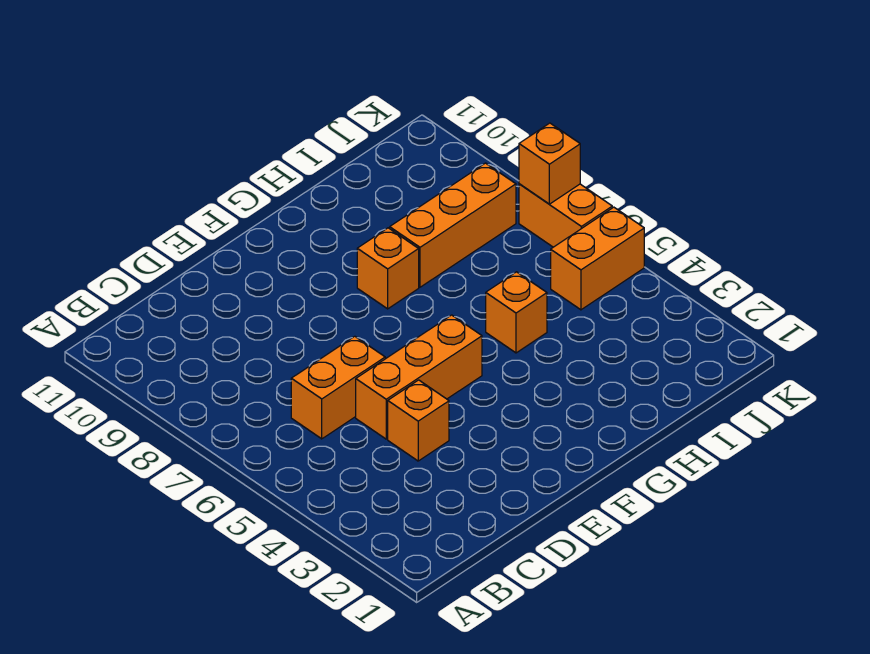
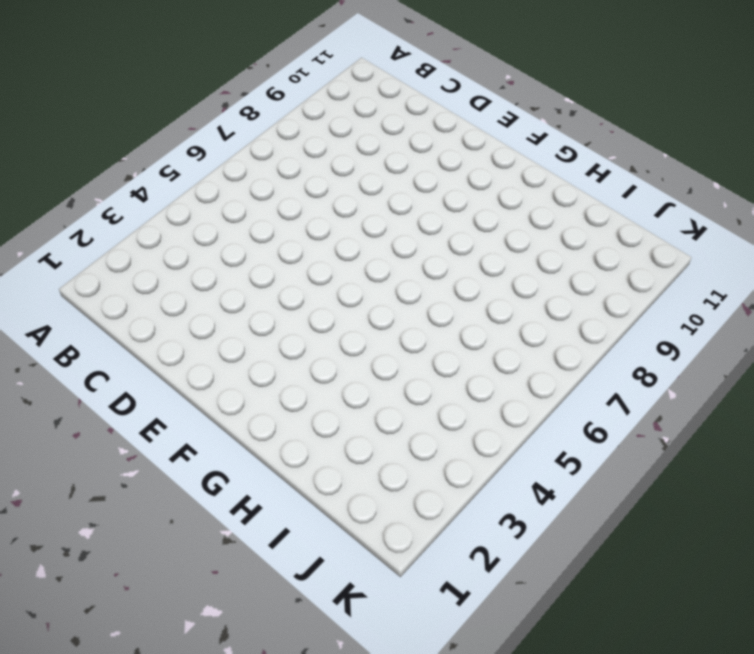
none -> orange brick C6:D6 level 1
none -> orange brick D4 level 1

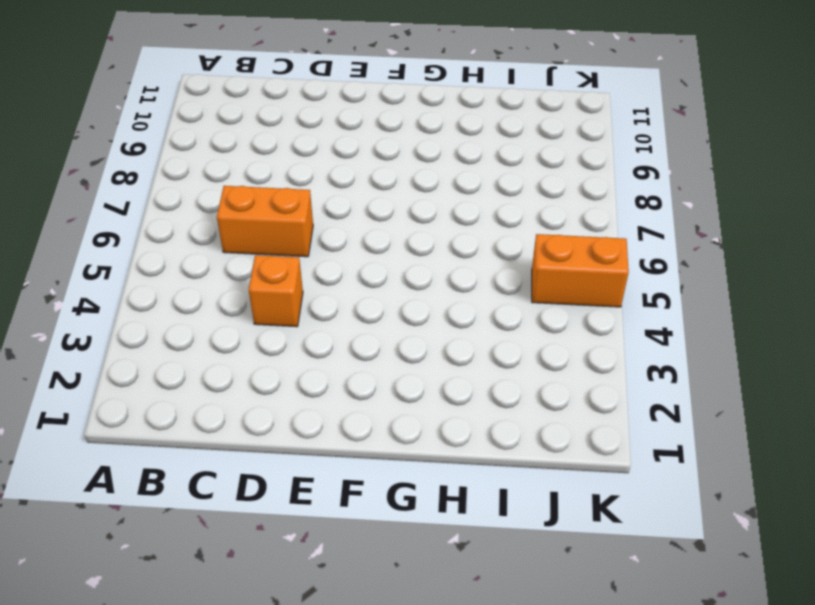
none -> orange brick D5:F5 level 1
none -> orange brick G8 level 1

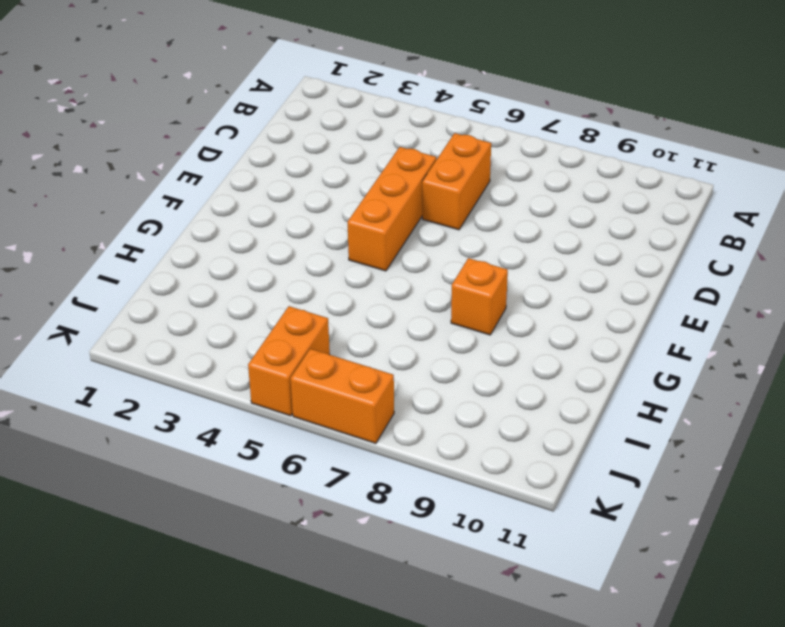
none -> orange brick D4 level 1
none -> orange brick H5 level 1

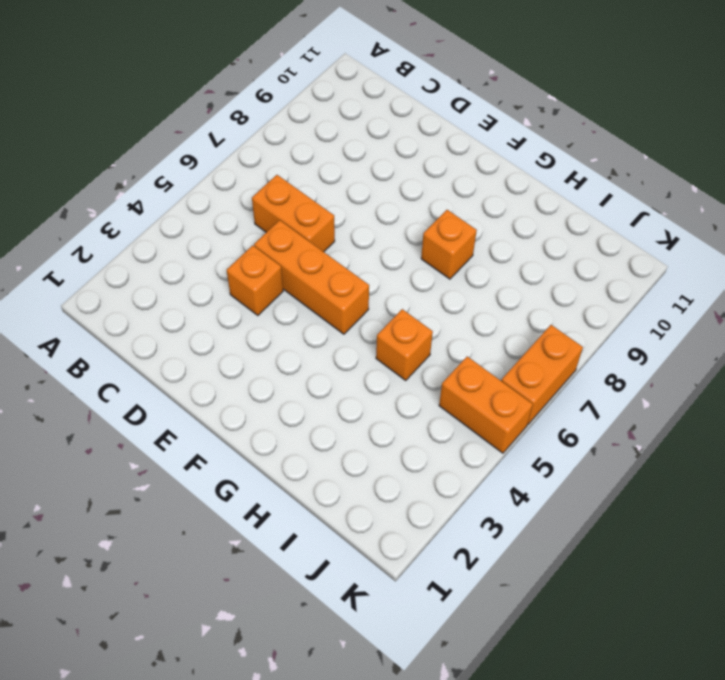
none -> orange brick H8:J8 level 1
none -> orange brick K7 level 2

